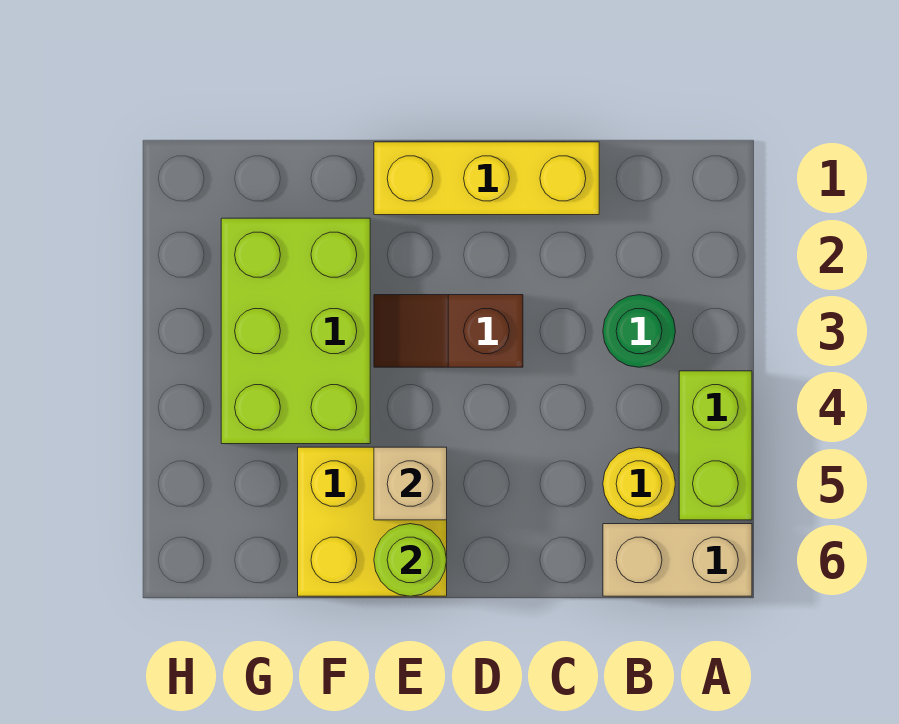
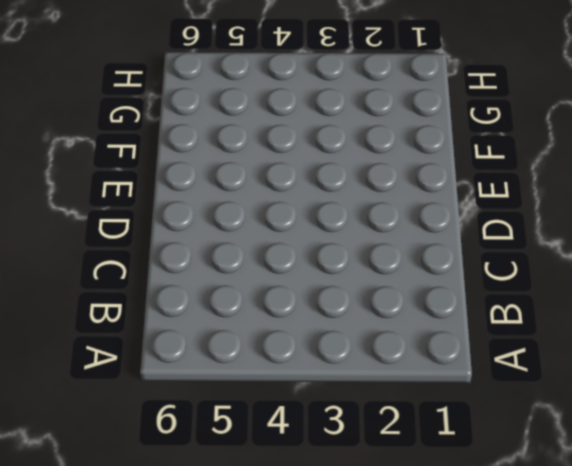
none -> lime brick A4:A5 level 1
none -> tan brick A6:B6 level 1

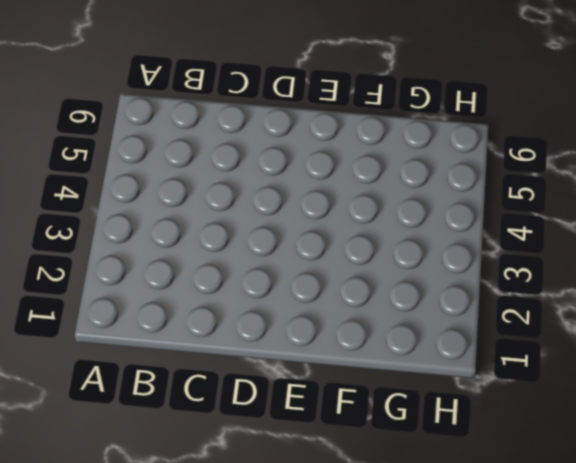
none -> lime brick A4:A5 level 1
none -> tan brick A6:B6 level 1

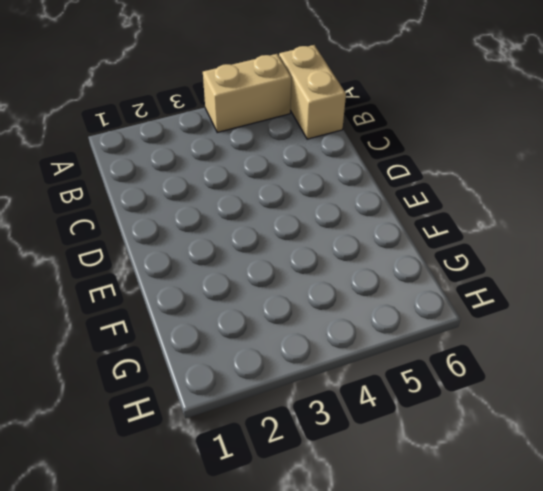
tan brick A4:A5 level 1 -> lime brick A4:A5 level 1
none -> green round brick B3 level 1
none -> yellow round brick B5 level 1

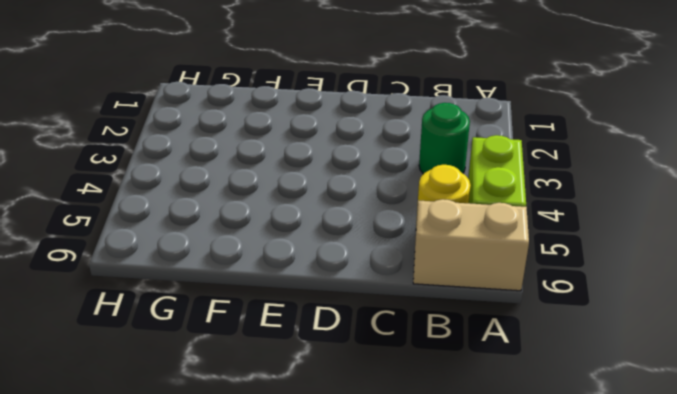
none -> yellow brick C1:E1 level 1
none -> brown slope D3:E3 level 1 top D

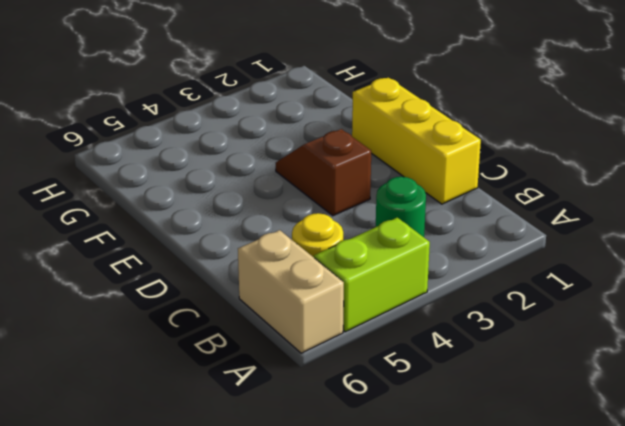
none -> yellow brick E5:F6 level 1
none -> lime brick F2:G4 level 1

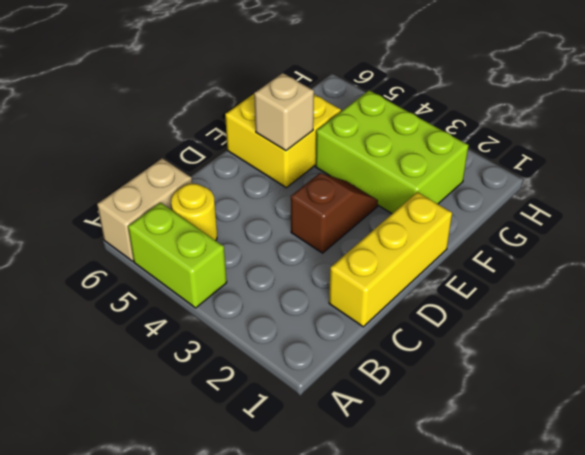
none -> green round brick B3 level 1
none -> lime round brick E6 level 2

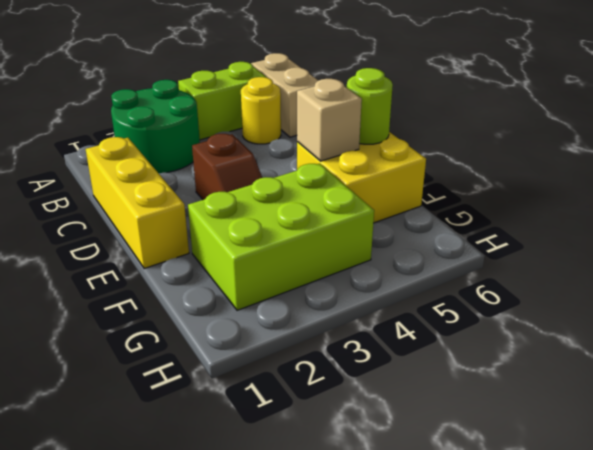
green round brick A2:B3 level 1 -> green round brick B3 level 1

